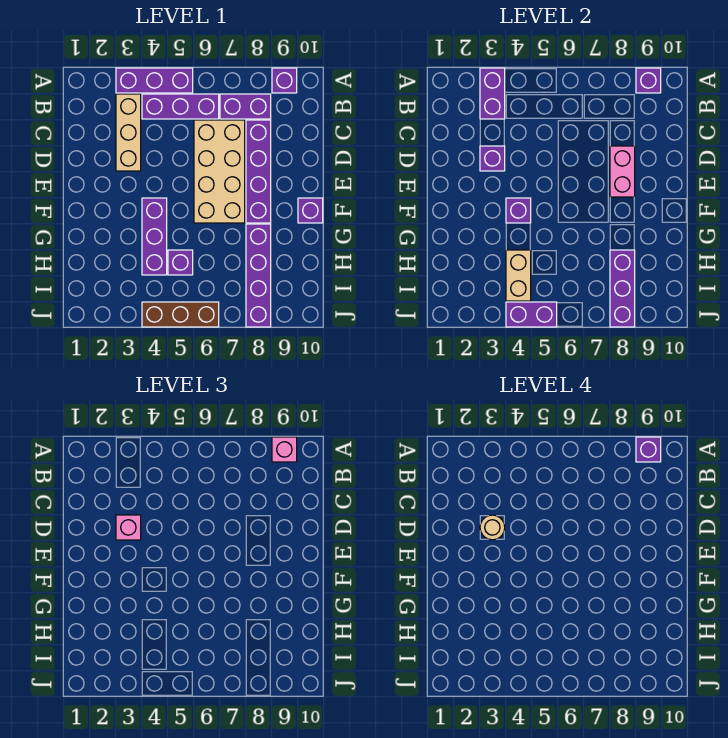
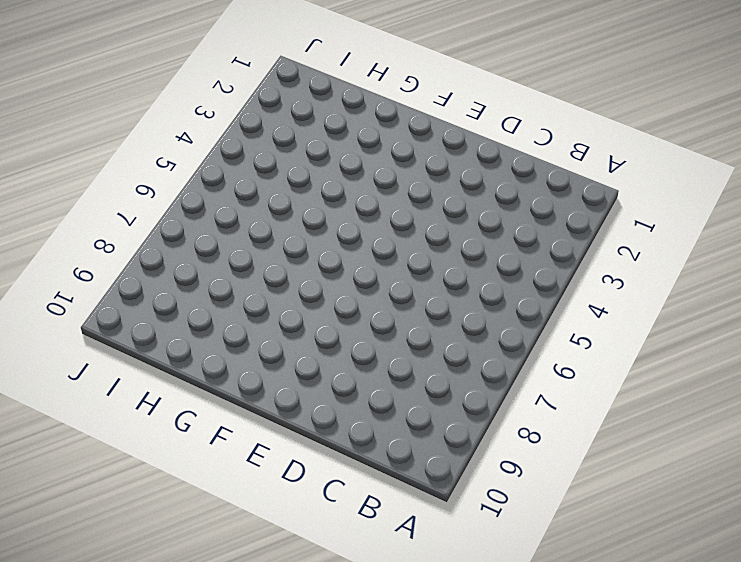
none -> purple brick A3:A5 level 1
none -> purple brick A9 level 1
none -> tan brick B3:D3 level 1

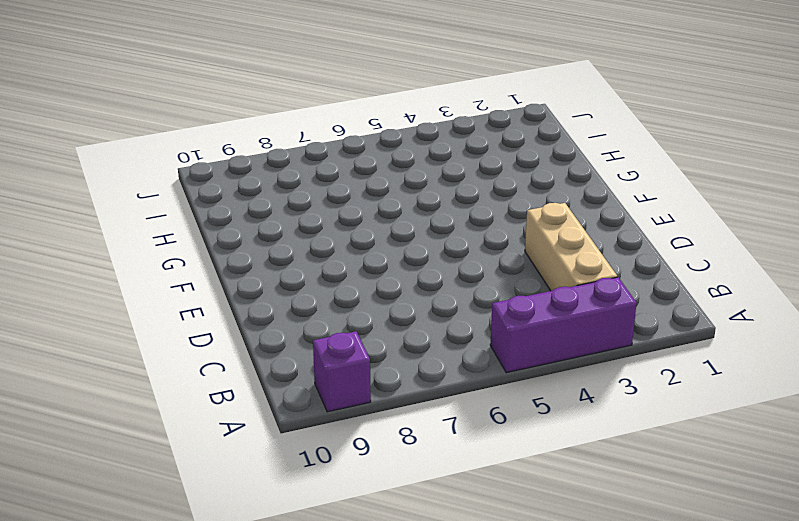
none -> purple brick B4:B6 level 1
none -> purple brick B7:B8 level 1
none -> tan brick C6:F7 level 1

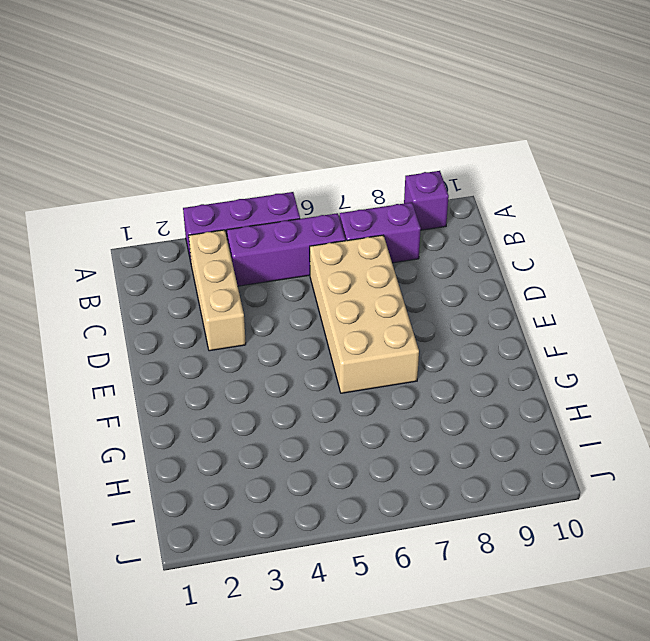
none -> purple brick C8:F8 level 1
none -> purple brick F4:H4 level 1
none -> purple brick F10 level 1

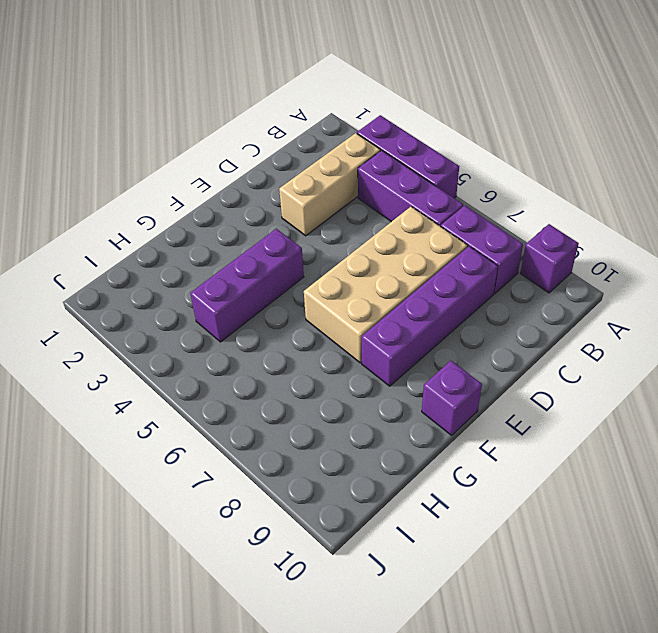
none -> purple brick G8:J8 level 1
none -> purple brick H5 level 1
none -> brown brick J4:J6 level 1

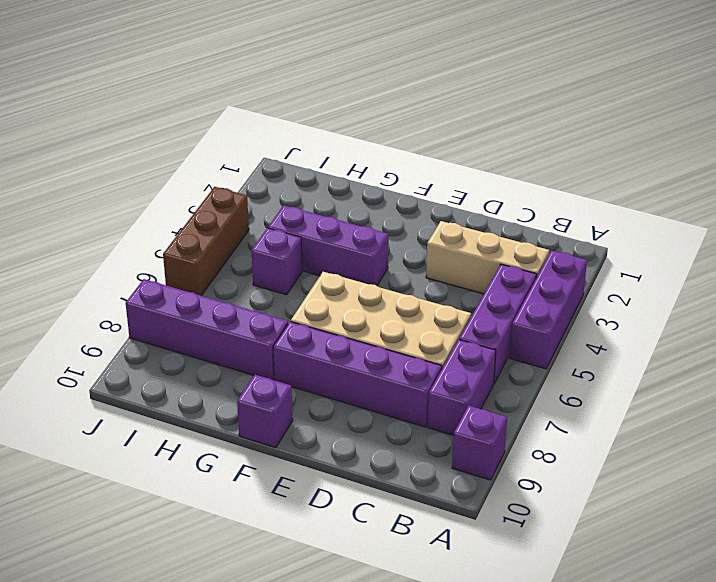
none -> purple brick A3:B3 level 2
none -> purple brick A9 level 2
none -> purple brick D3 level 2

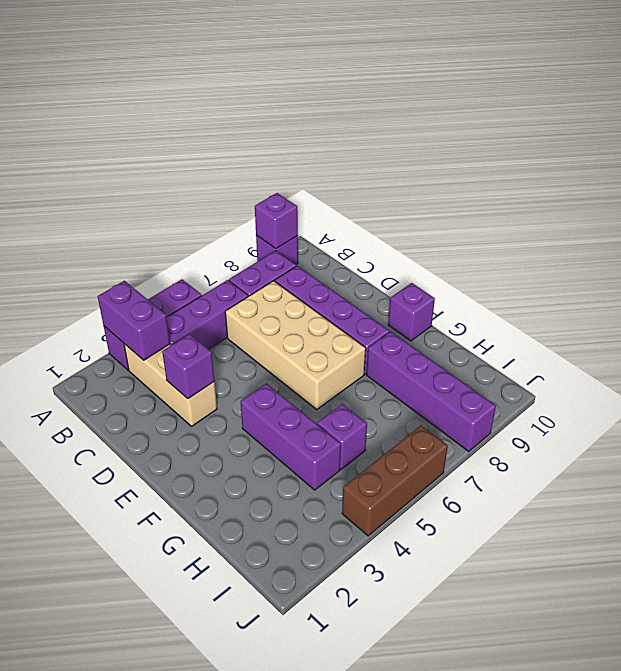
none -> pink brick D8:E8 level 2
none -> purple brick F4 level 2
none -> tan brick H4:I4 level 2

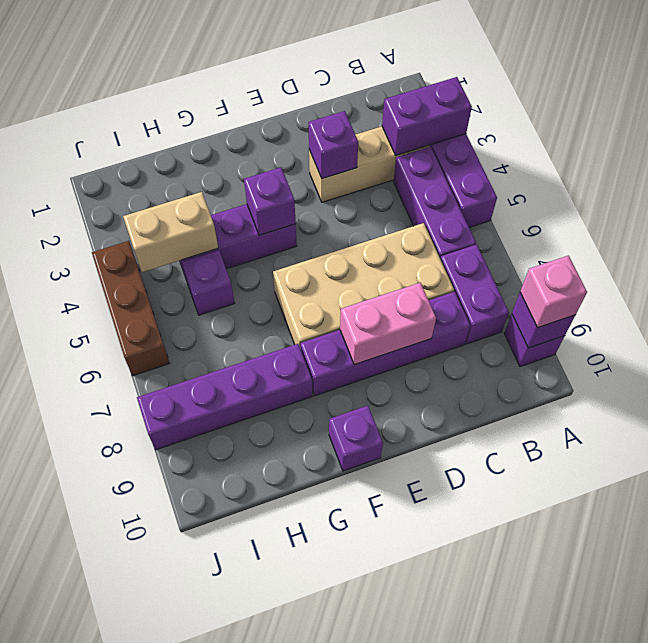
none -> purple brick H8:J8 level 2
none -> purple brick J4:J5 level 2
none -> pink brick D3 level 3

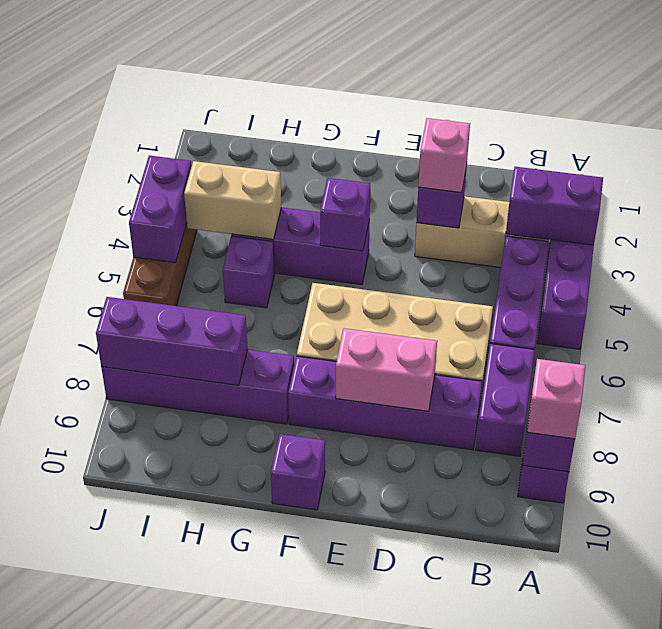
none -> purple brick A9 level 4
none -> tan round brick D3 level 4

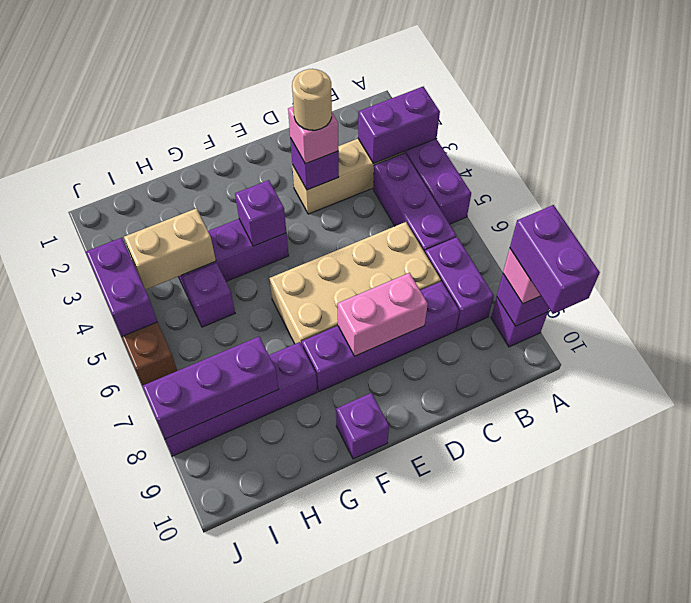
purple brick A9:A10 level 4 -> purple brick A9 level 4

